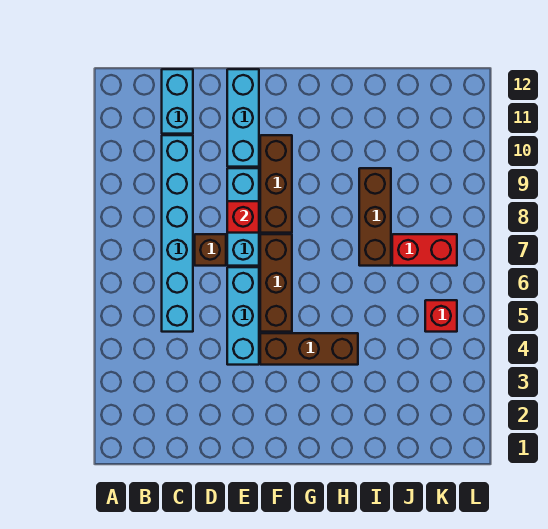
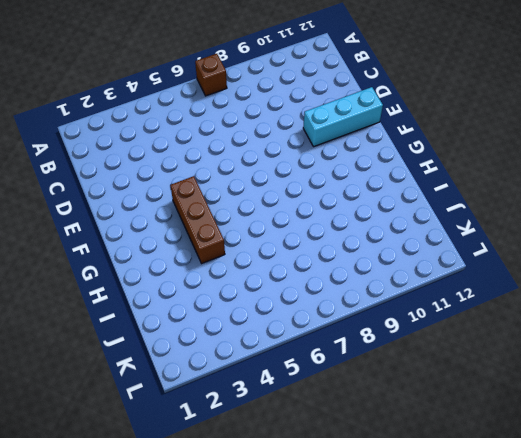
brown brick A7 level 1 -> brown brick D7 level 1
none -> cyan brick C5:C10 level 1
none -> cyan brick C11:C12 level 1
none -> cyan brick E4:E6 level 1

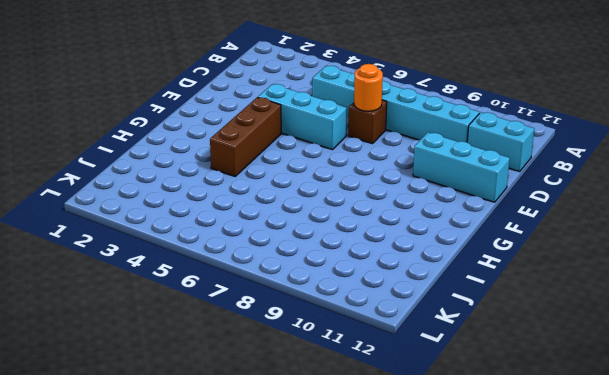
orange round brick D7 level 2 -> none
none -> cyan brick E7:E9 level 1
none -> brown brick F5:F7 level 1
none -> brown brick F8:F10 level 1

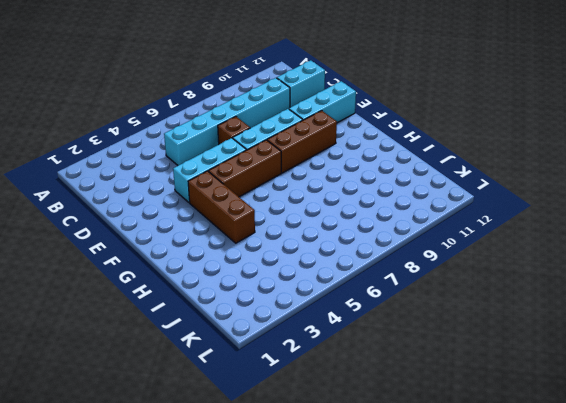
none -> brown brick I7:I9 level 1
none -> red brick J7:K7 level 1
none -> red brick K5 level 1

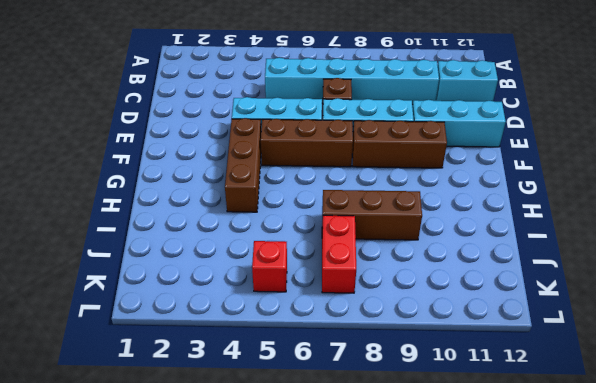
none -> red brick E8 level 2

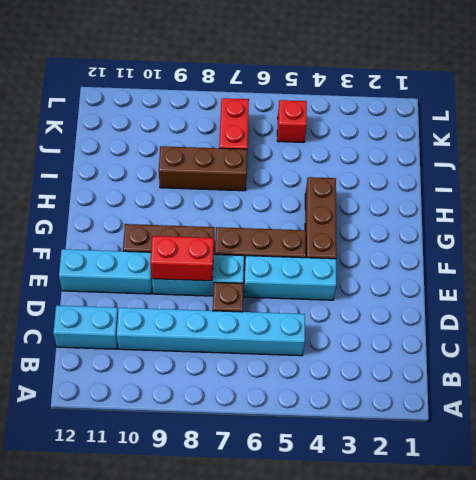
red brick E8:E9 level 2 -> red brick E8 level 2

